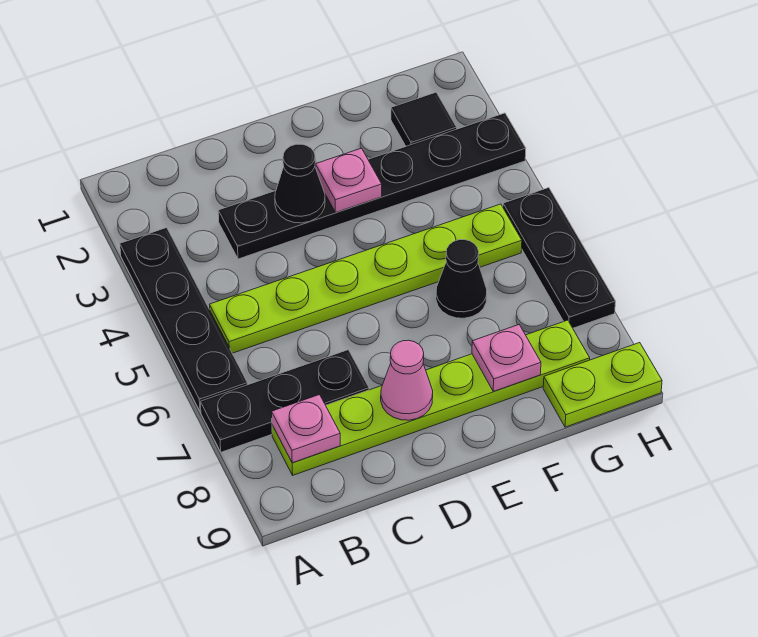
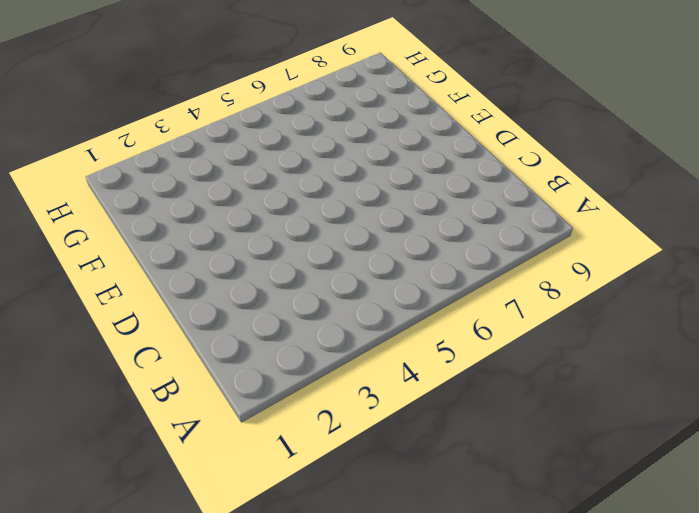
none -> black plate A3:A6 level 1
none -> black plate A7:C7 level 1
none -> lime plate B5:G5 level 1

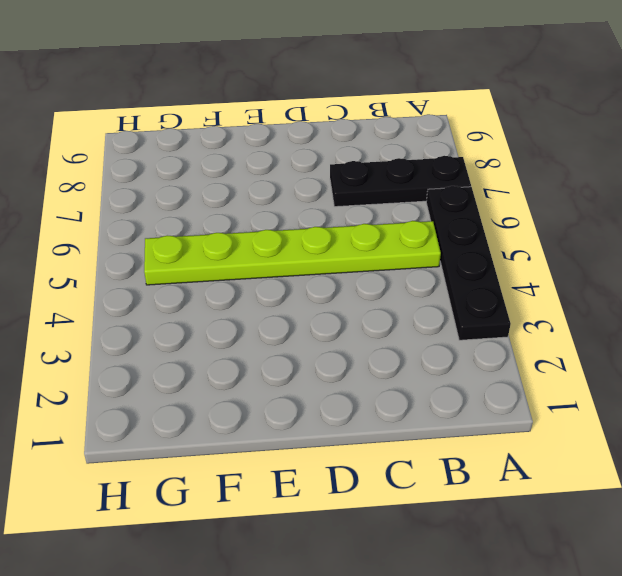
none -> lime plate B8:G8 level 1
none -> black plate C3:H3 level 1
none -> black cone F6 level 1

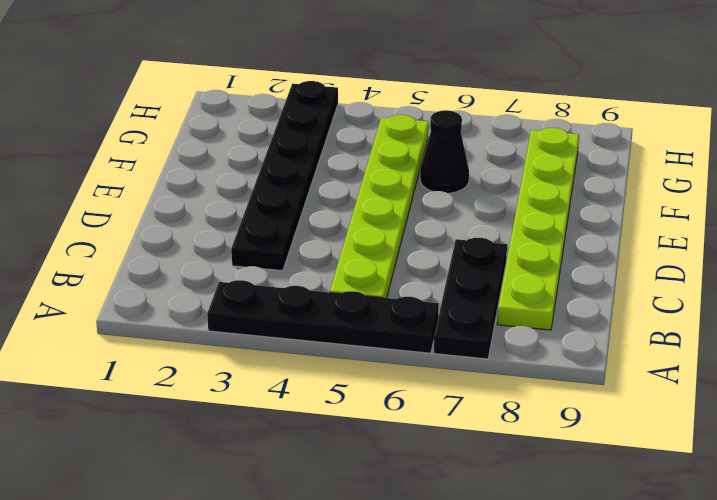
none -> black tile G2 level 1
none -> lime plate G9:H9 level 1
none -> black plate H5:H7 level 1

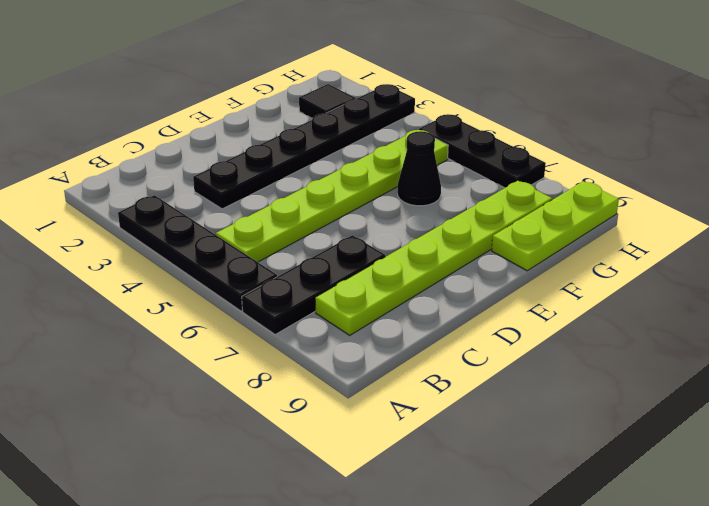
lime plate F9:H9 level 1 -> lime plate G9:H9 level 1
none -> pink plate B8 level 2
none -> black cone D3 level 2
none -> pink cone D8 level 2

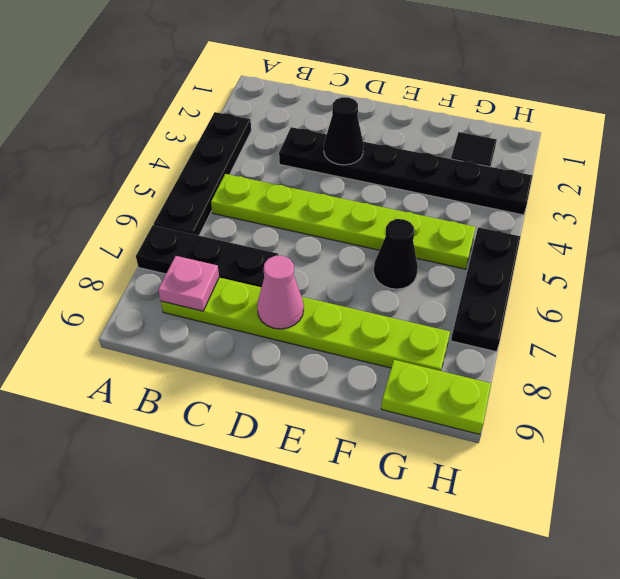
none -> pink plate E3 level 2
none -> pink plate F8 level 2

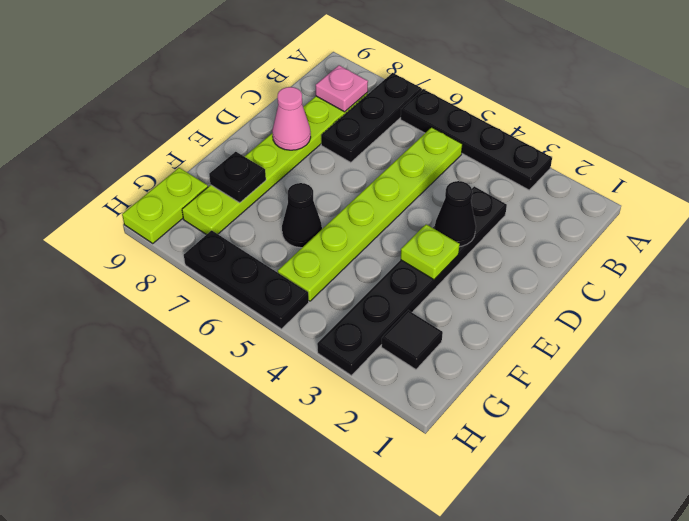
lime plate E3 level 2 -> pink plate E3 level 2
black plate F8 level 2 -> pink plate F8 level 2

